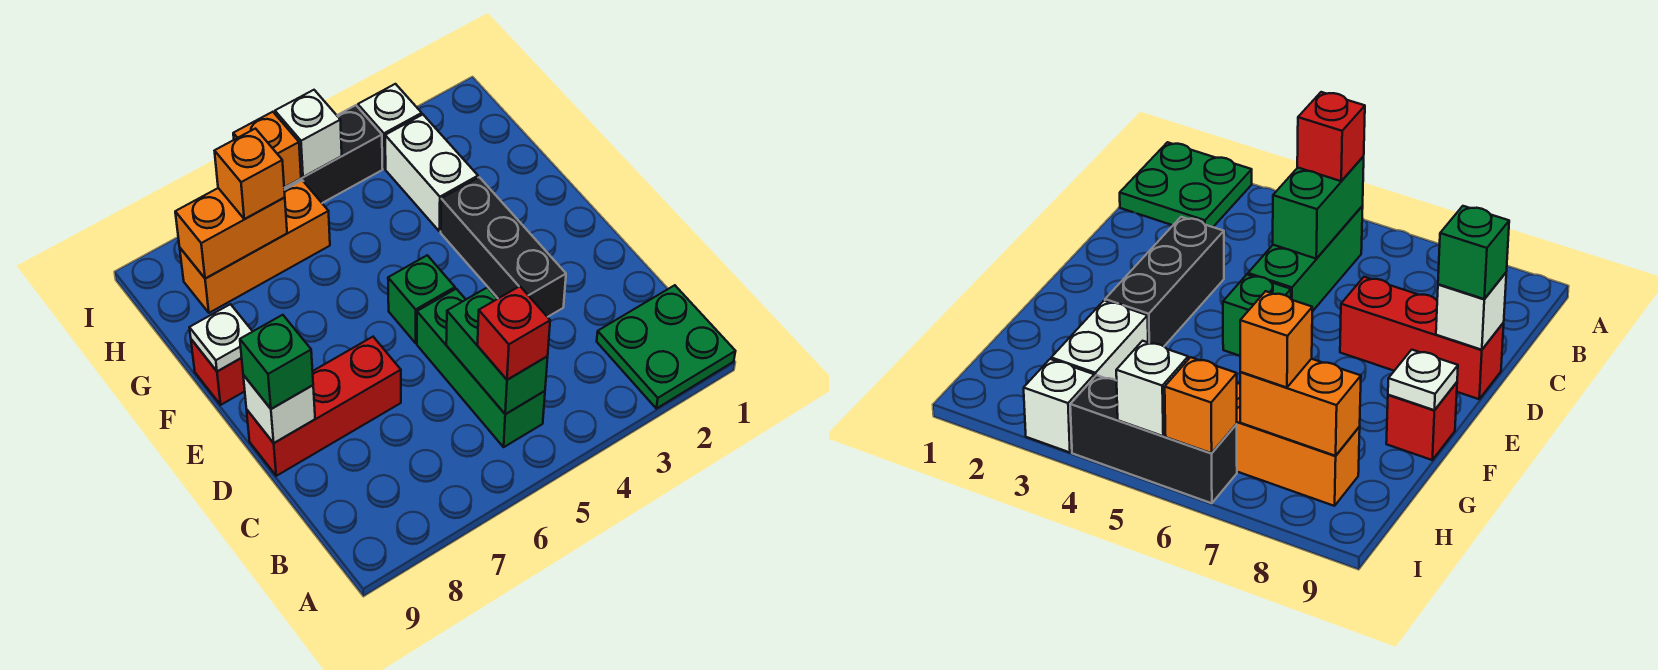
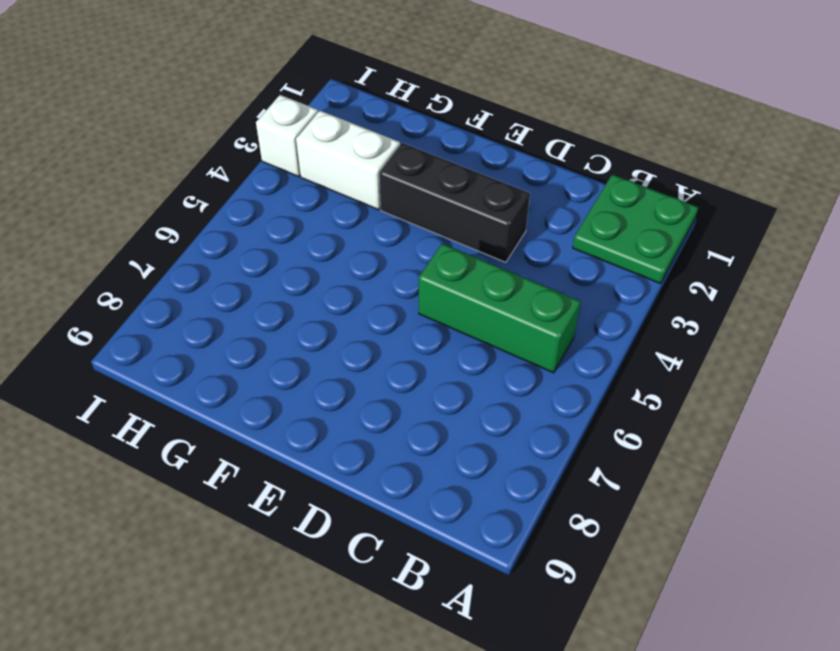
none -> red brick D7:D9 level 1
none -> green brick E5 level 1
none -> red brick F9 level 1

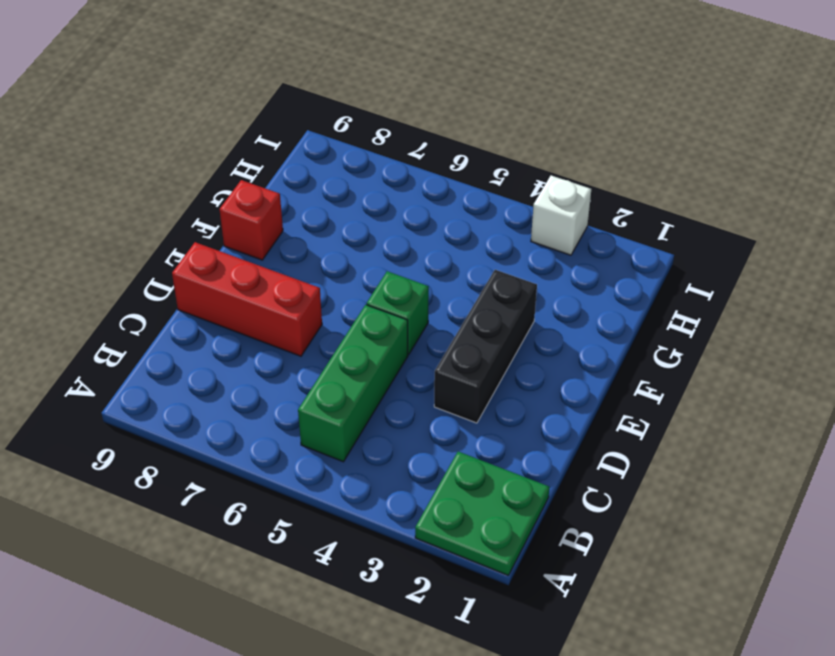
none -> white brick G3:H3 level 1
none -> orange brick H6:H8 level 1
none -> black brick I4:I6 level 1

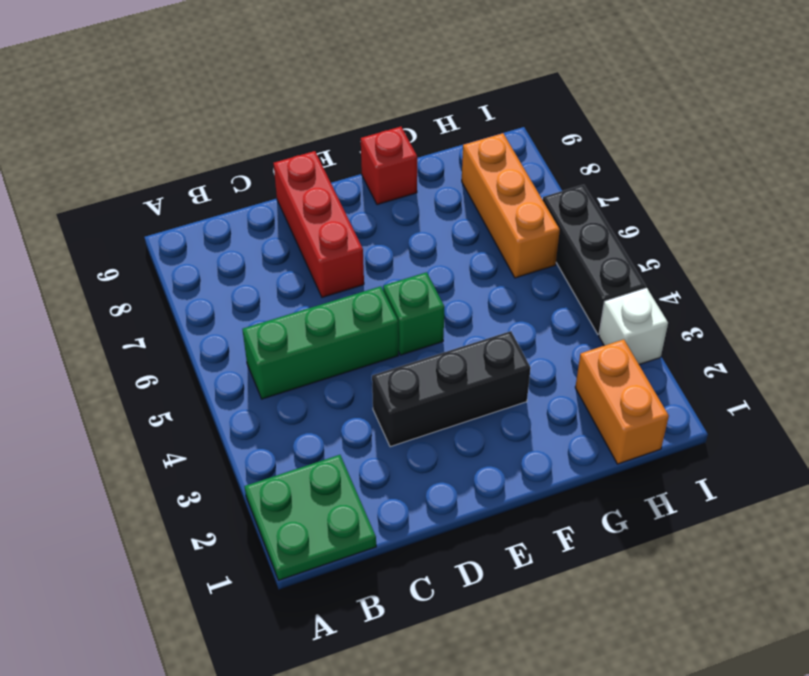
orange brick H1:H2 level 1 -> orange brick H7:H8 level 2
none -> white brick G3:H3 level 1
none -> green brick B5:C5 level 2
none -> white brick D9 level 2

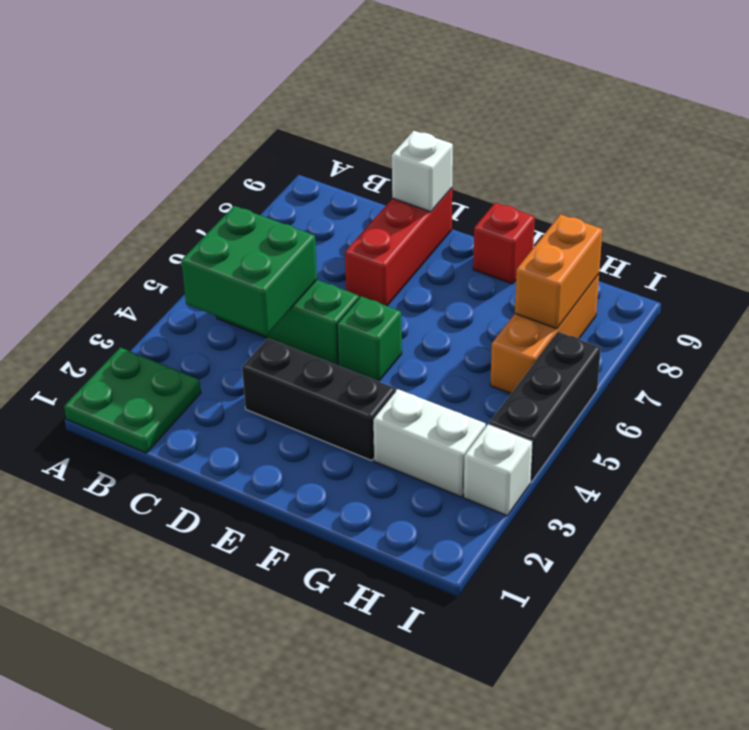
green brick B4:C5 level 2 -> green brick B5:C5 level 2
none -> white plate F9 level 2
none -> white brick I5 level 2
none -> orange brick I6 level 2

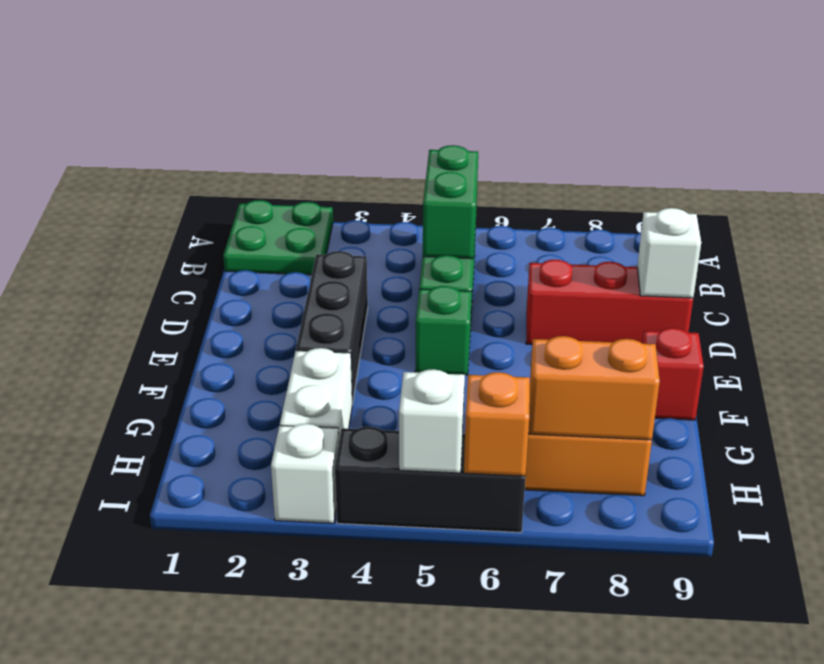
none -> white plate F9 level 2
none -> red brick B5 level 3
none -> green brick D9 level 3

